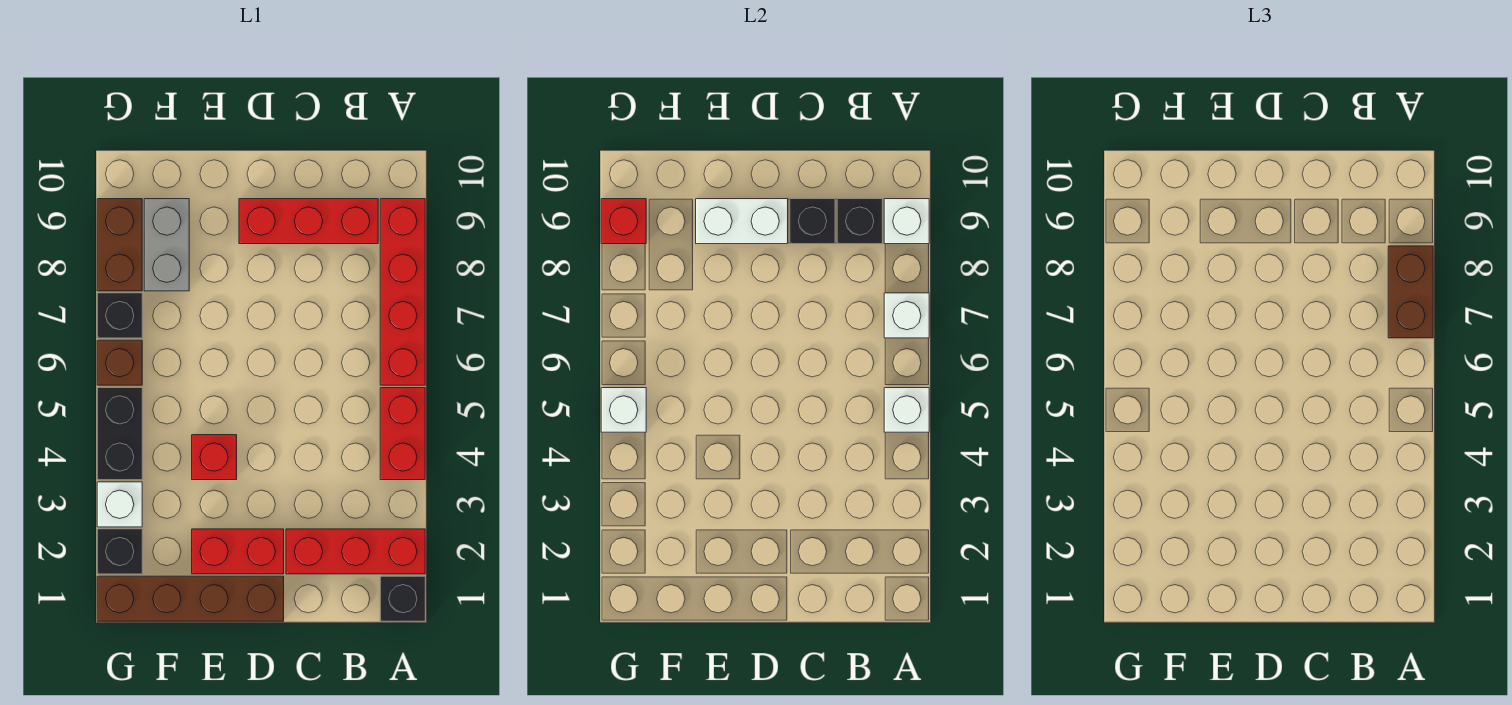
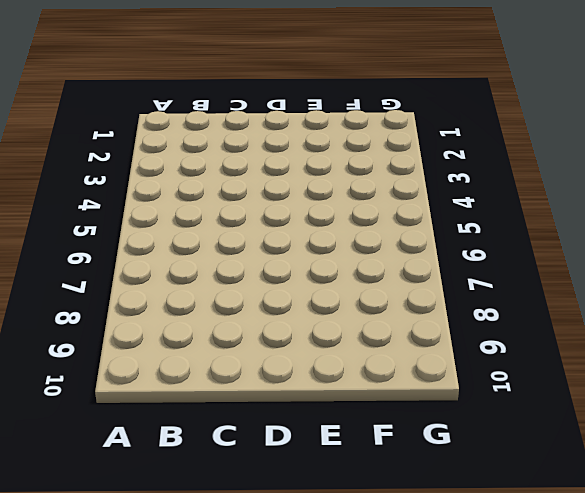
none -> black brick A1 level 1
none -> red brick A2:C2 level 1
none -> red brick A4:A5 level 1

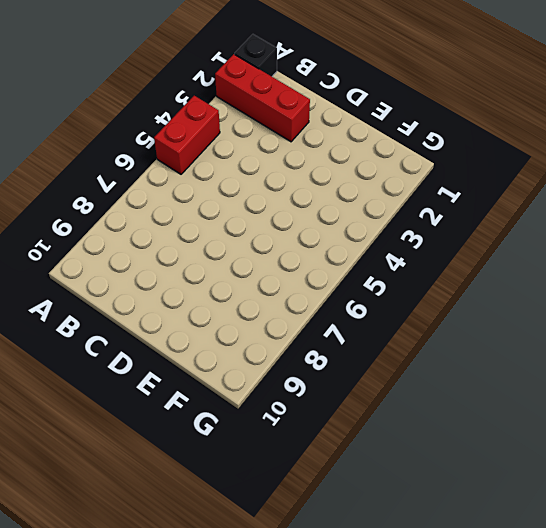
none -> red brick A6:A9 level 1
none -> red brick B9:D9 level 1
none -> brown brick D1:G1 level 1

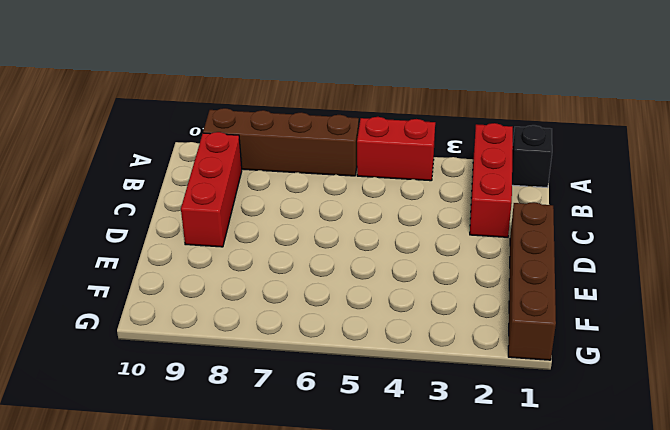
brown brick A6:A9 level 1 -> red brick A6:A9 level 1
none -> red brick D2:E2 level 1
none -> red brick E4 level 1
none -> grey brick F8:F9 level 1

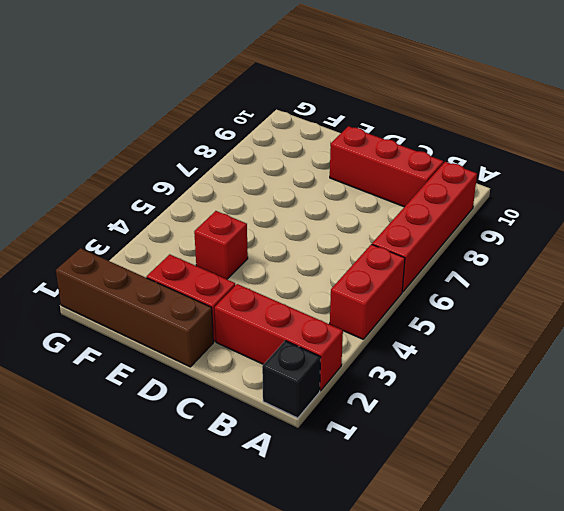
none -> grey brick F8:F9 level 1
none -> black brick G2 level 1
none -> white brick G3 level 1

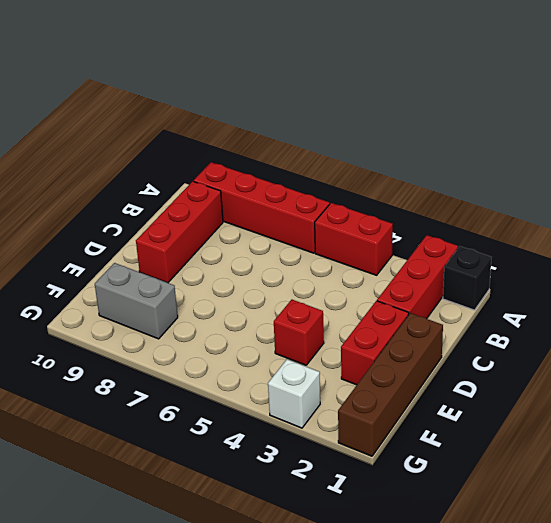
none -> black brick G2 level 1
none -> black brick G4:G5 level 1
none -> brown brick G6 level 1

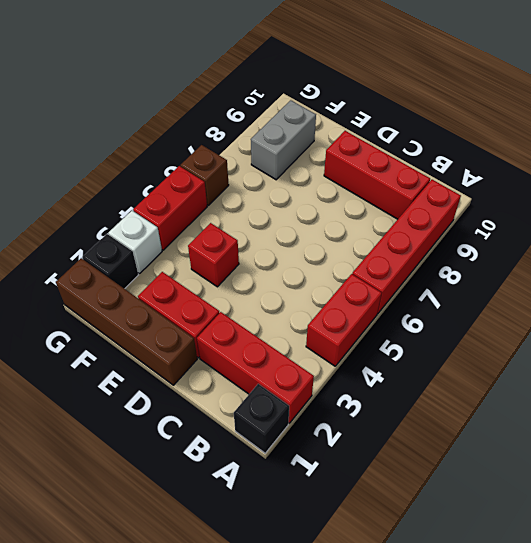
red brick G4:G5 level 1 -> black brick G4:G5 level 1
none -> black brick G7 level 1
none -> brown brick G8:G9 level 1
none -> white brick A5 level 2

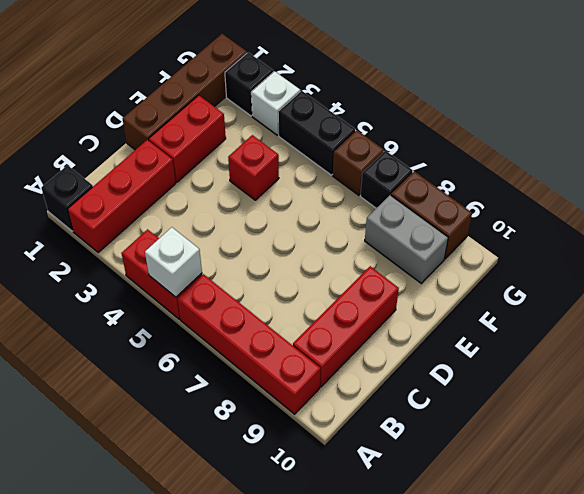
none -> white brick A7 level 2
none -> white brick A9 level 2
none -> black brick B9 level 2

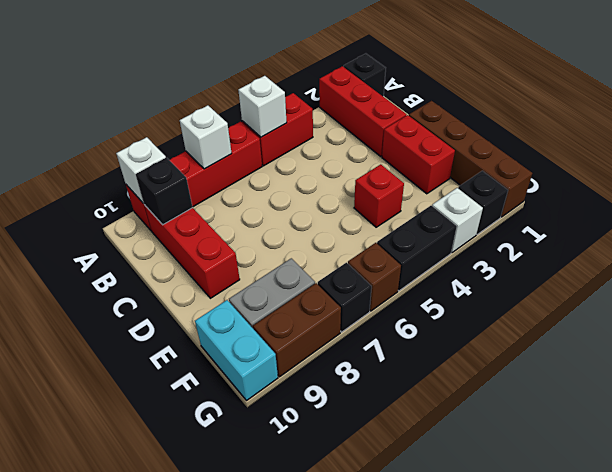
cyan brick F10:G10 level 1 -> none
none -> black brick C9 level 2
none -> white brick D9:E9 level 2
none -> white brick G5 level 2

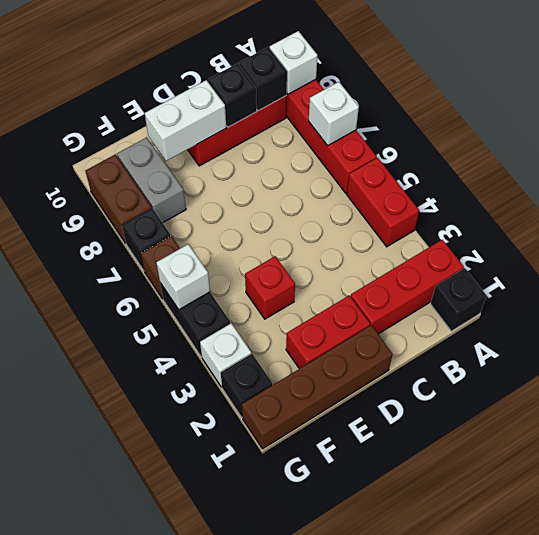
none -> white brick A5 level 2
none -> red brick G9 level 2
none -> brown brick A7:A8 level 3

